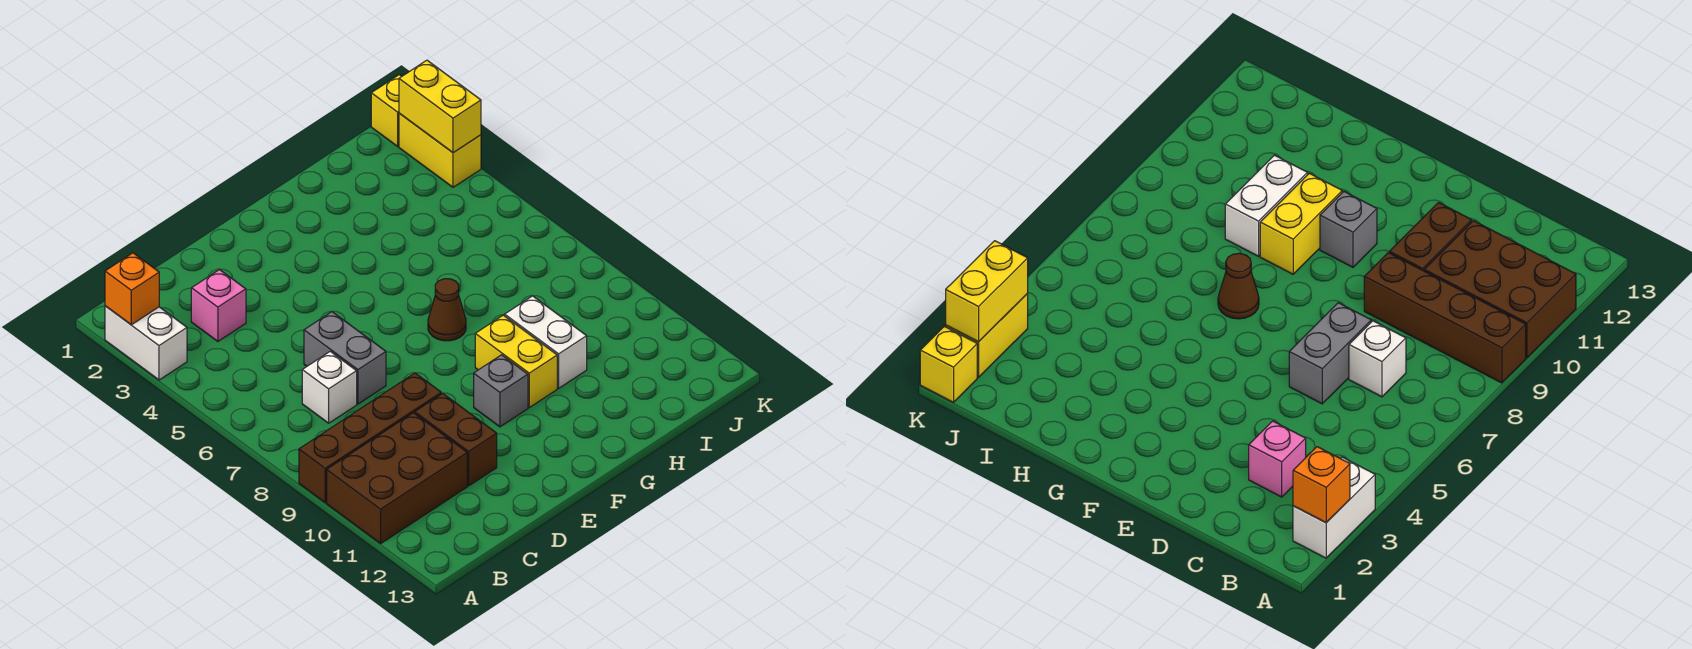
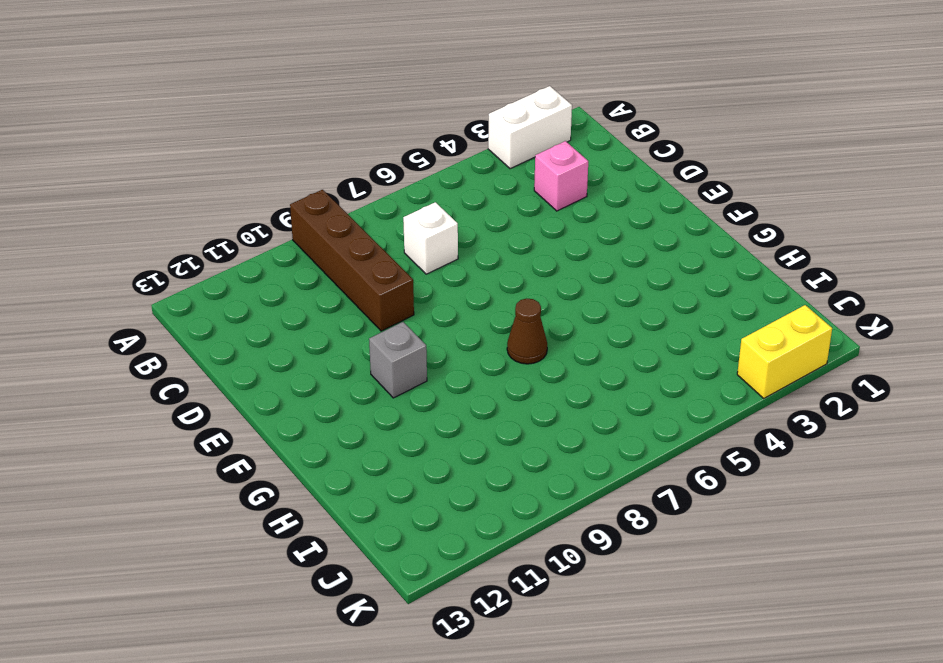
none -> brown brick A10:C11 level 1
none -> grey brick D6:D7 level 1
none -> brown brick D10:D11 level 1

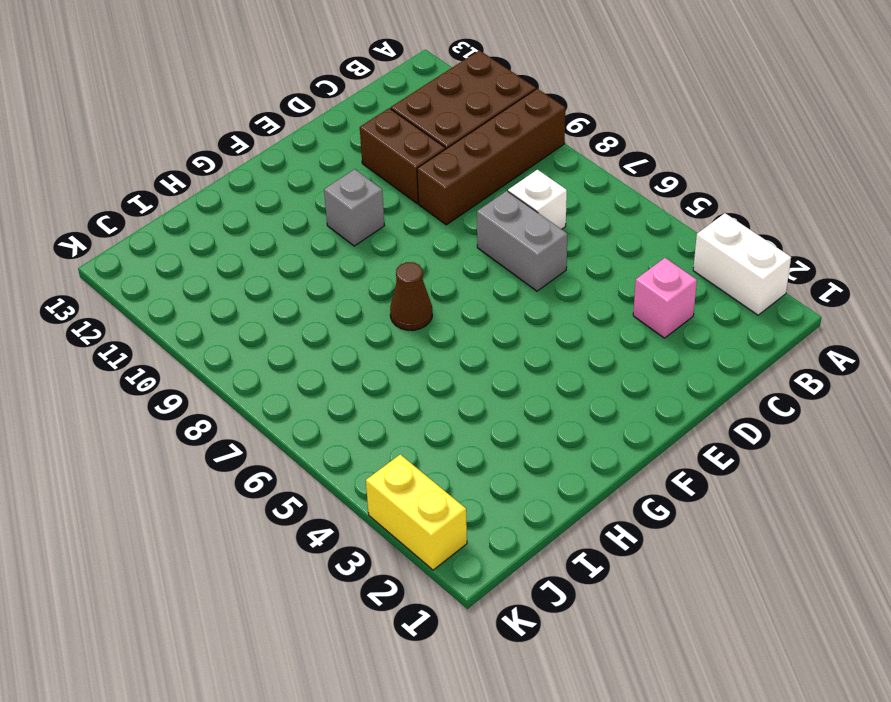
none -> yellow brick G9:G10 level 1
none -> white brick H9:H10 level 1
none -> yellow brick K1 level 1

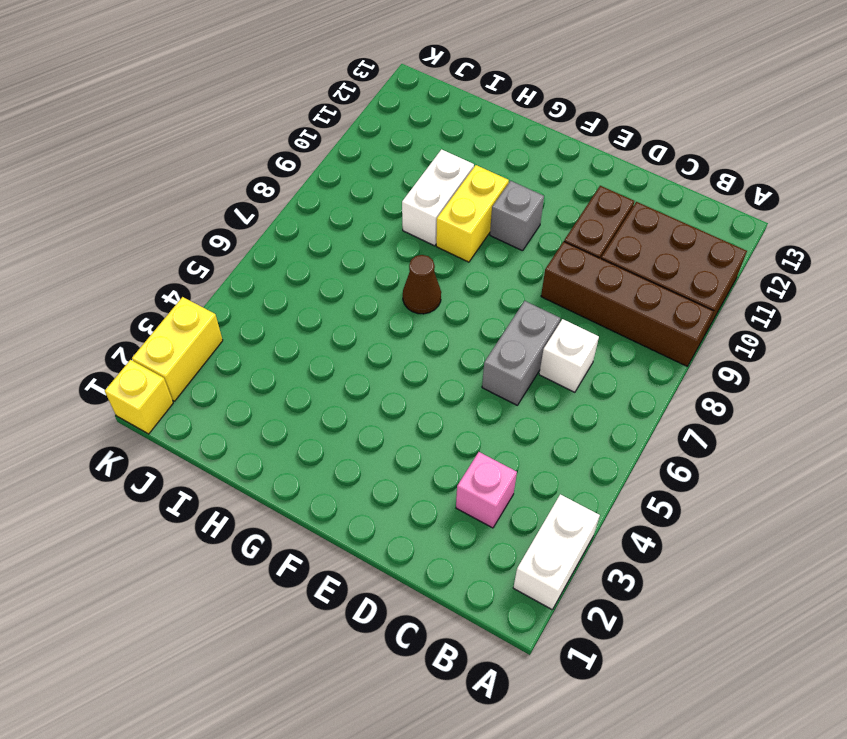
none -> orange brick A2 level 2
none -> yellow brick K2:K3 level 2

